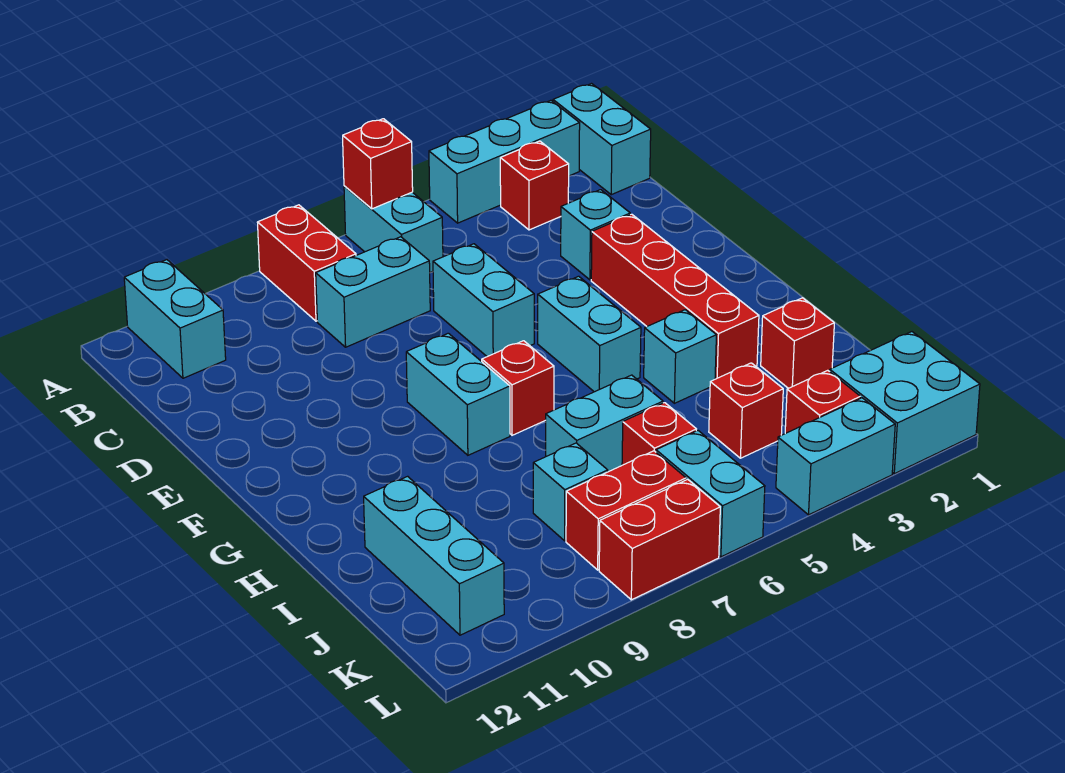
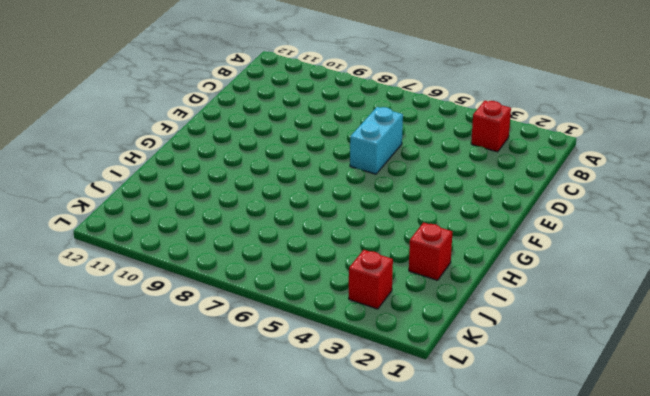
none -> cyan brick A1:B1 level 1
none -> cyan brick A2:A4 level 1
none -> cyan brick A6:B6 level 1

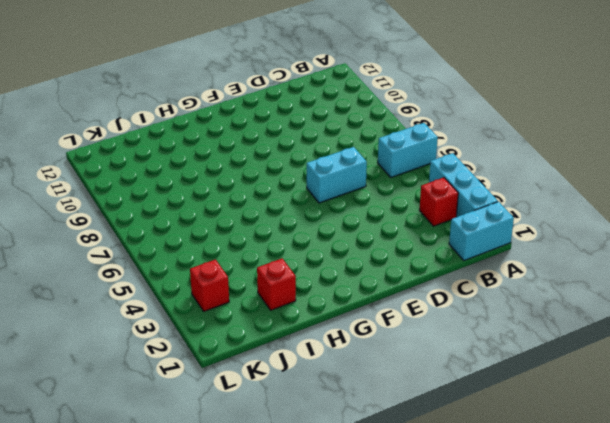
none -> red brick A8:B8 level 1
none -> cyan brick A11:B11 level 1
none -> cyan brick C7:C8 level 1

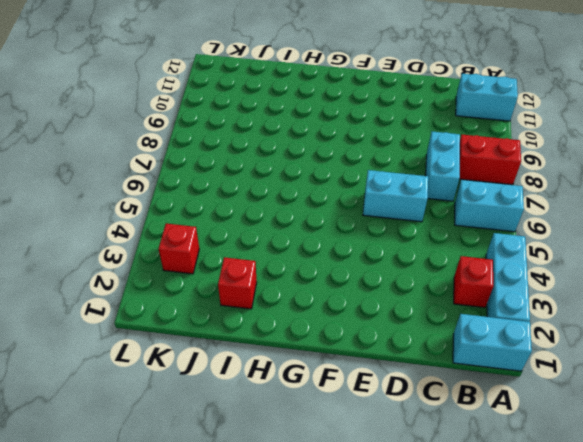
none -> cyan brick D3 level 1
none -> red brick E3:H3 level 1
none -> cyan brick F5:G5 level 1

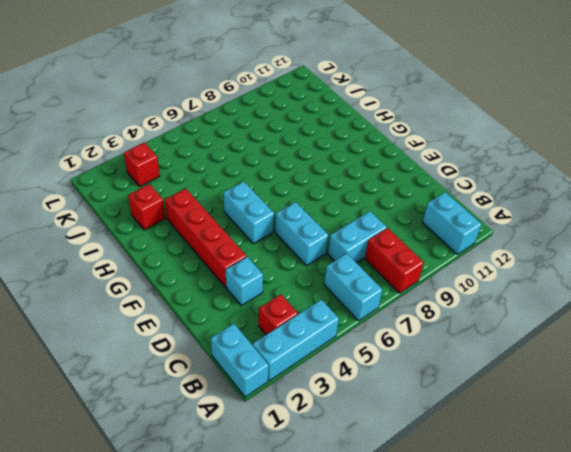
none -> cyan brick F8:G8 level 1
none -> red brick G7 level 1
none -> cyan brick H4 level 1

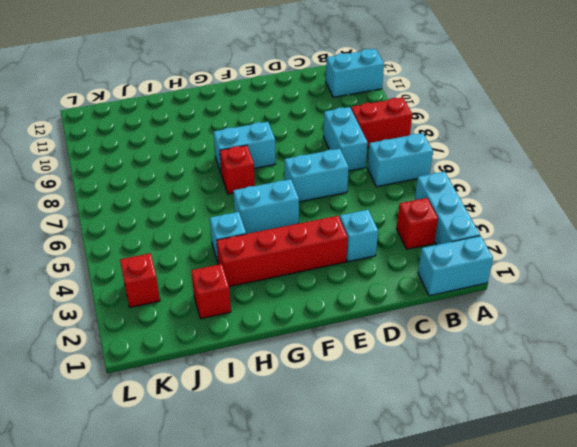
none -> cyan brick I6:I7 level 1
none -> cyan brick I11:K11 level 1
none -> red brick J4 level 1

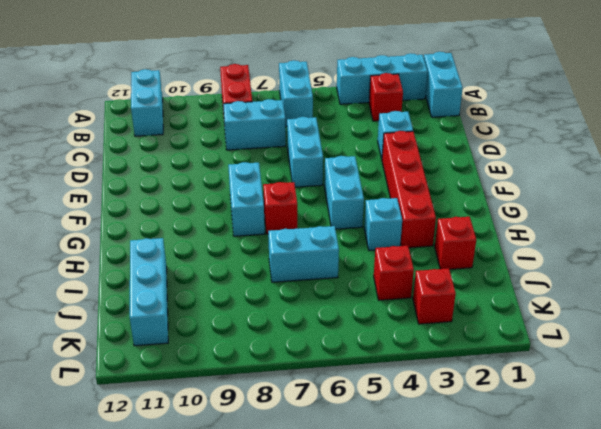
none -> red brick J6 level 1
none -> cyan brick J8 level 1
none -> cyan brick K1:L2 level 1

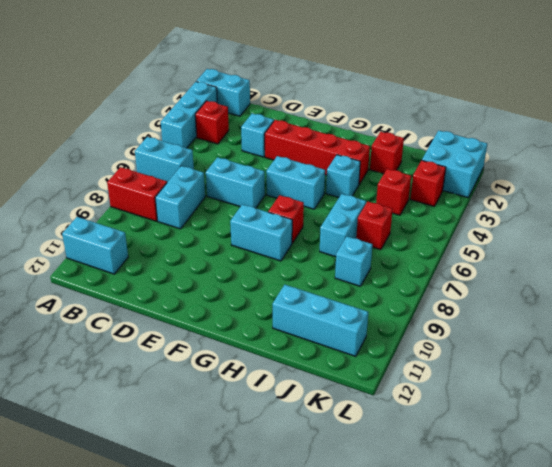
none -> cyan brick K6:L6 level 1
none -> red brick K7:K8 level 1
none -> cyan brick L3:L4 level 1

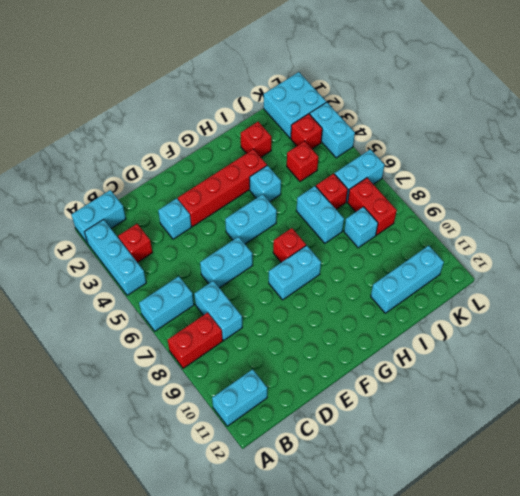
none -> red brick L7:L8 level 1
none -> red brick A6 level 2

